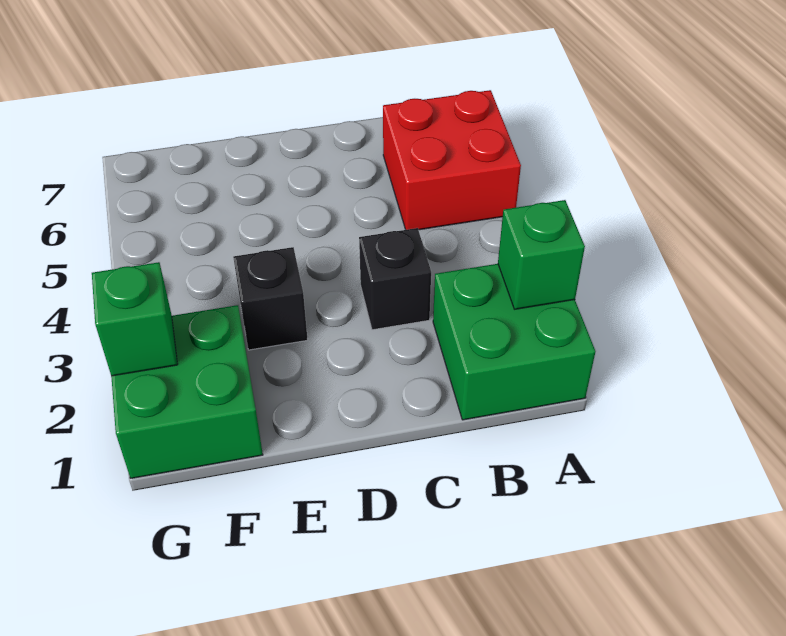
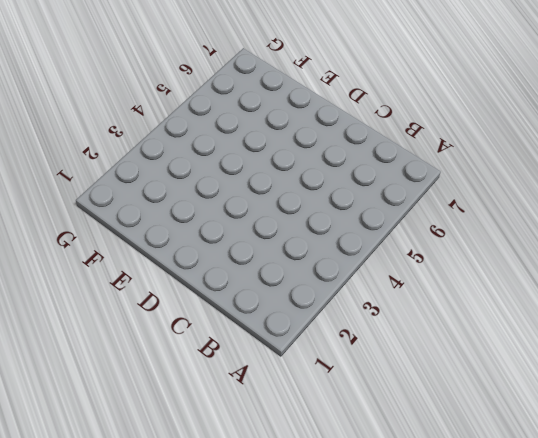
none -> green brick A1:B2 level 1
none -> red brick A5:B6 level 1

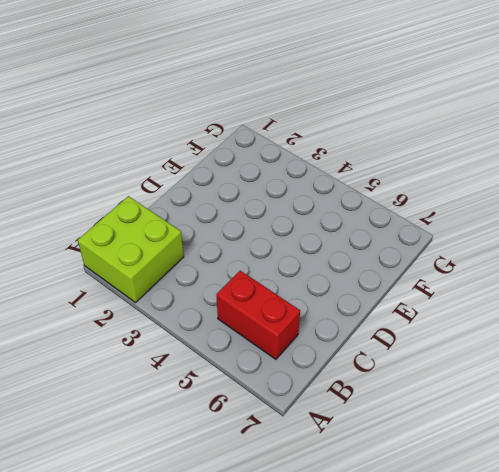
lime brick A1:B2 level 1 -> green brick A1:B2 level 1
red brick B5:B6 level 1 -> red brick A5:B6 level 1
none -> black brick C3 level 1
none -> black brick E3 level 1

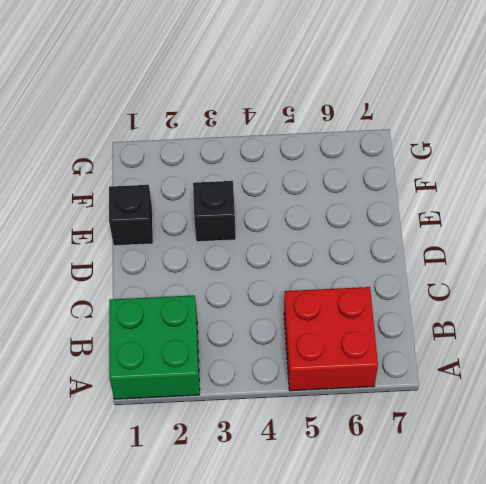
black brick E1 level 1 -> black brick C3 level 1
none -> green brick F1:G2 level 1
none -> green brick A2 level 2

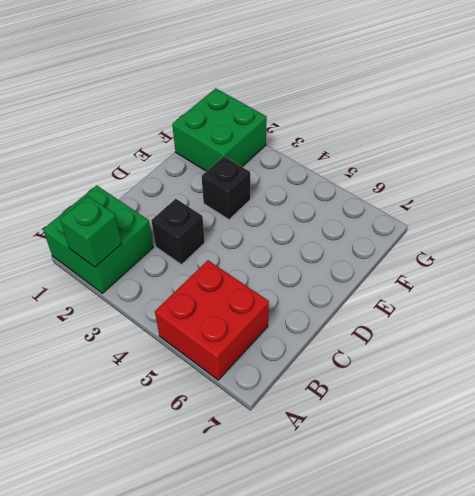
none -> green brick G2 level 2

